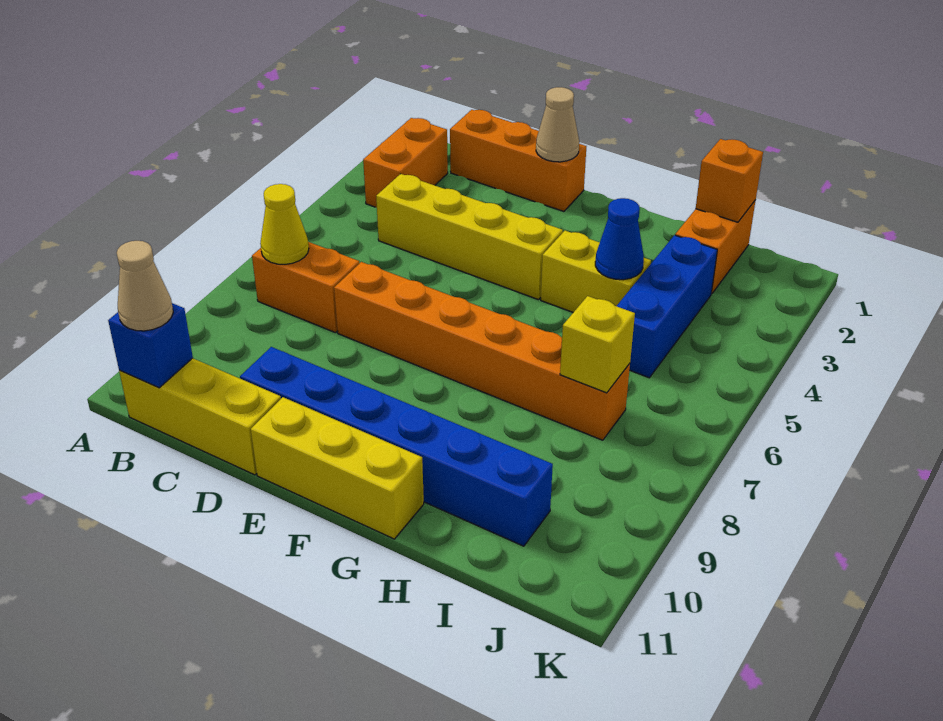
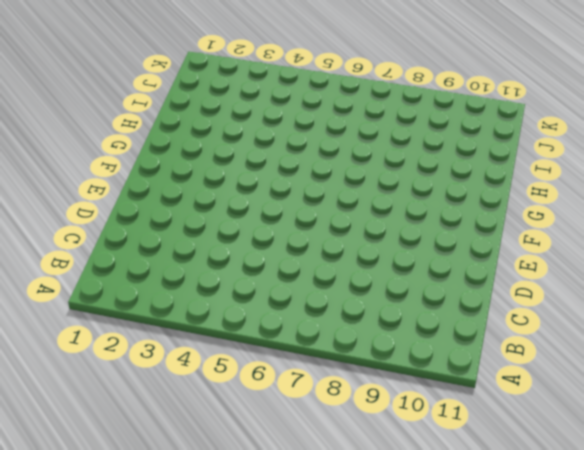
none -> orange brick B2:B3 level 1
none -> orange brick B7:C7 level 1
none -> yellow brick B11:D11 level 1

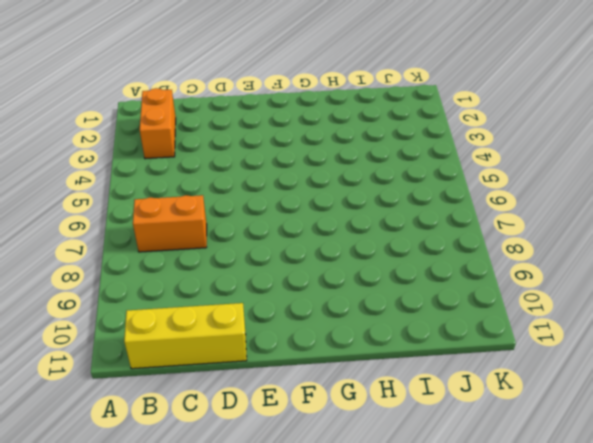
none -> orange brick C1:E1 level 1
none -> yellow brick C4:F4 level 1
none -> orange brick D7:I7 level 1

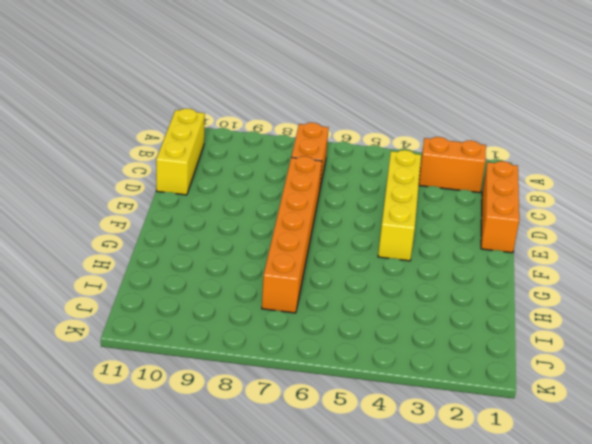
none -> blue brick D10:I10 level 1
none -> yellow brick E11:G11 level 1
none -> yellow brick G4:H4 level 1

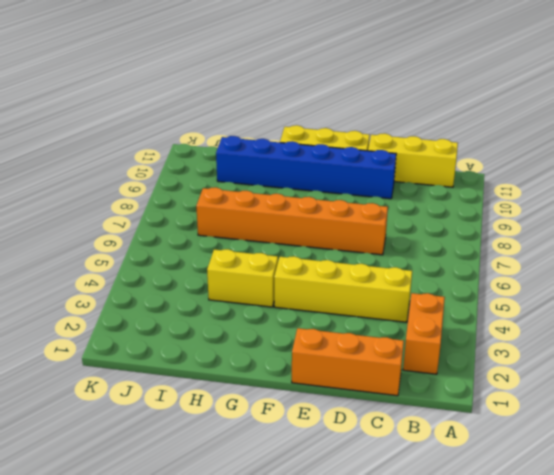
none -> orange brick B7:C7 level 1
none -> orange brick I1:I2 level 1
none -> blue brick I3:I5 level 1

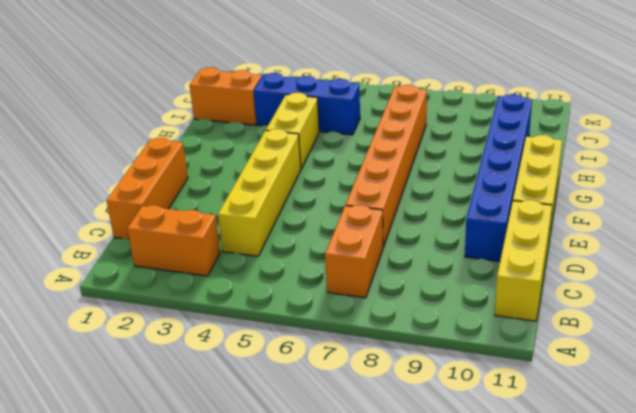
none -> yellow cone B7 level 2
none -> blue brick B11 level 2
none -> tan cone E1 level 2

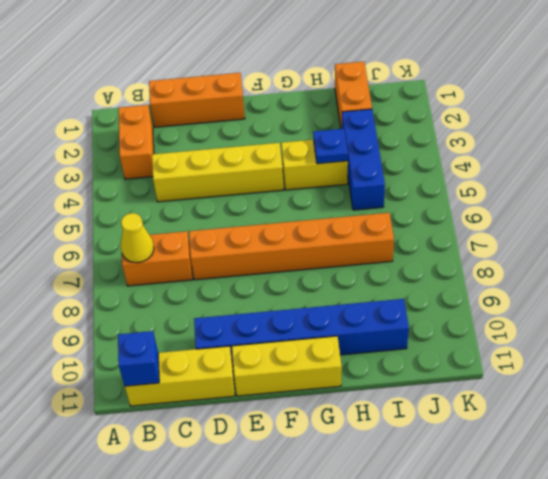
blue plate H4 level 2 -> blue cone H4 level 2
none -> tan cone E1 level 2
none -> orange brick I1 level 2
none -> yellow brick I7 level 2

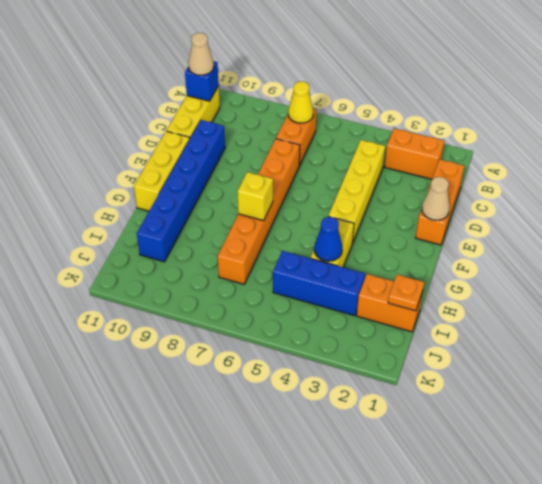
yellow brick G7 level 2 -> yellow brick I7 level 2
orange plate I1 level 2 -> orange brick I1 level 2

